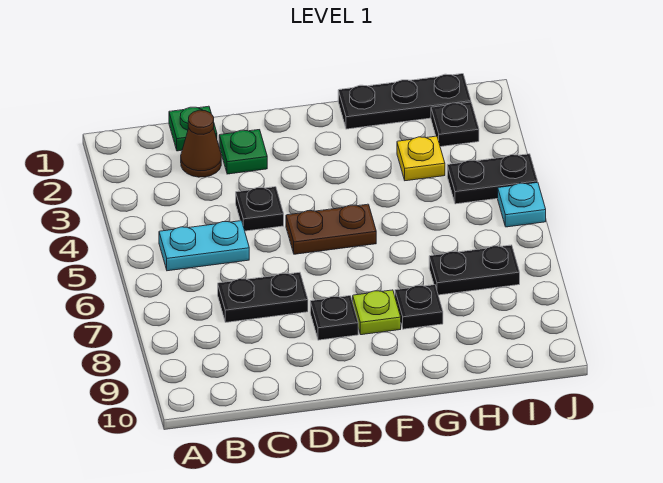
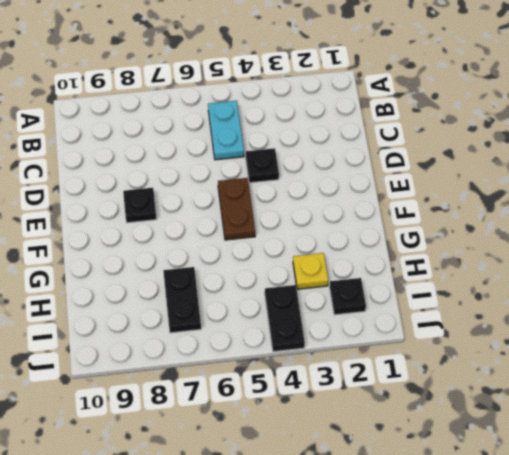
none -> green plate C1 level 1
none -> brown cone C2 level 1
none -> black plate C7:D7 level 1

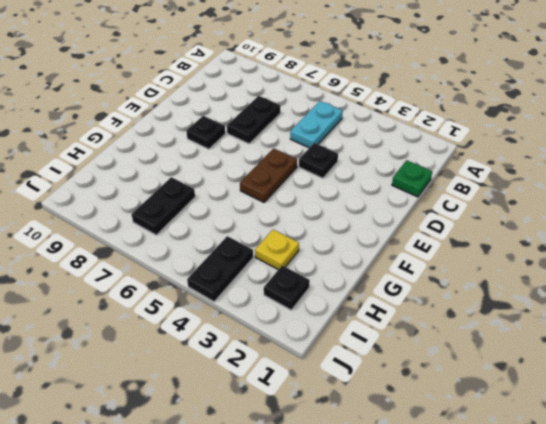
none -> brown cone C2 level 1
none -> green plate D2 level 1
none -> lime plate F8 level 1

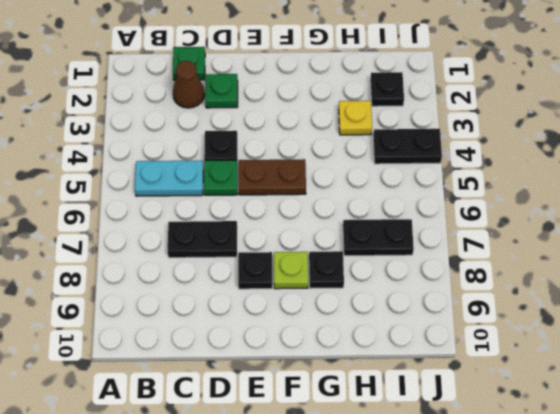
green plate D5 level 1 -> none
none -> black plate G1:I1 level 1
none -> cyan plate J5 level 1

